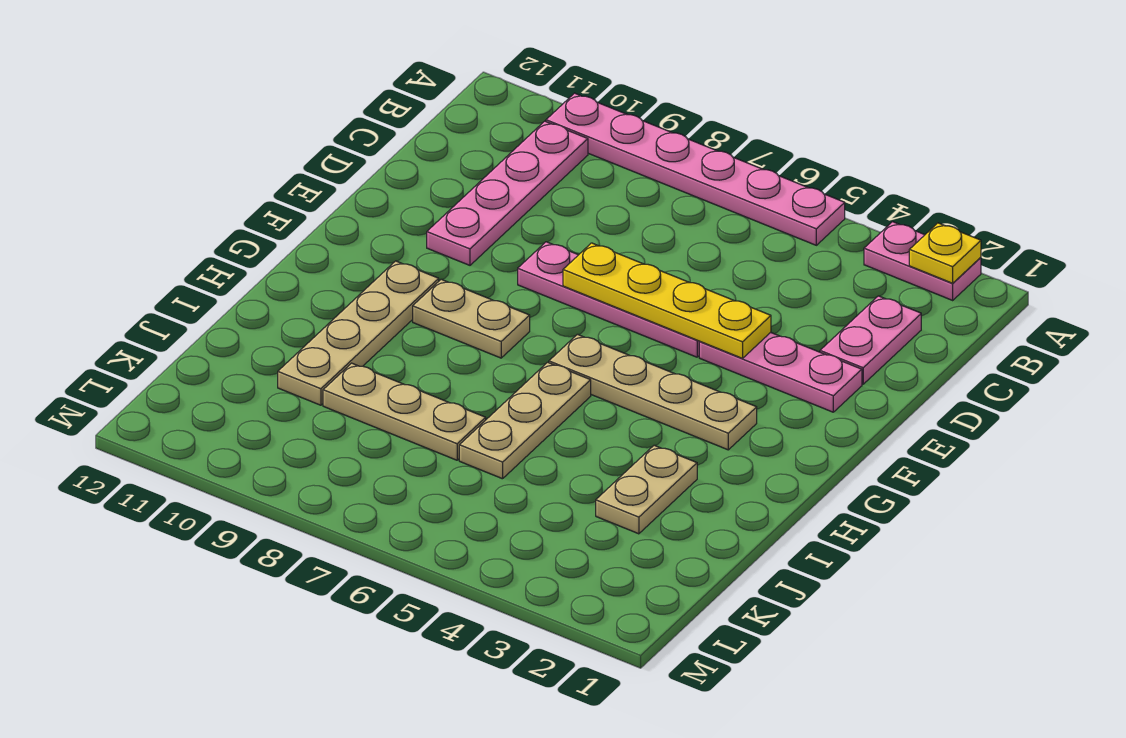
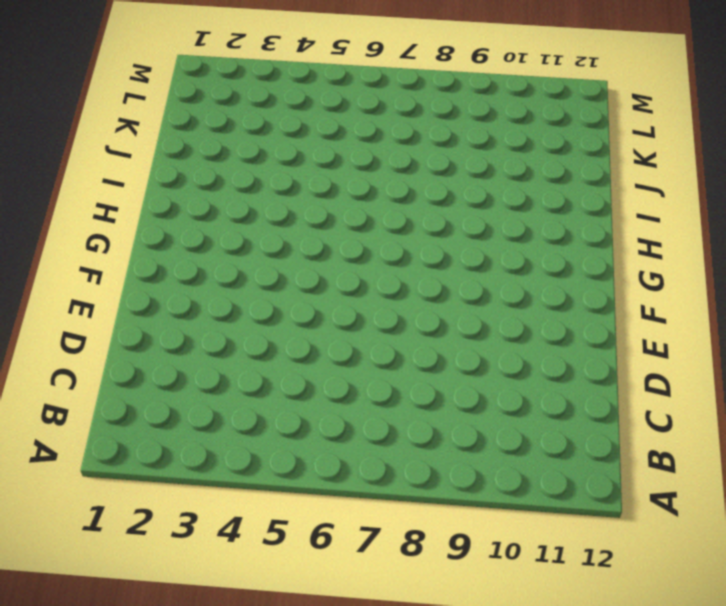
none -> pink plate A2:A3 level 1
none -> pink plate A5:A10 level 1
none -> pink plate B10:E10 level 1

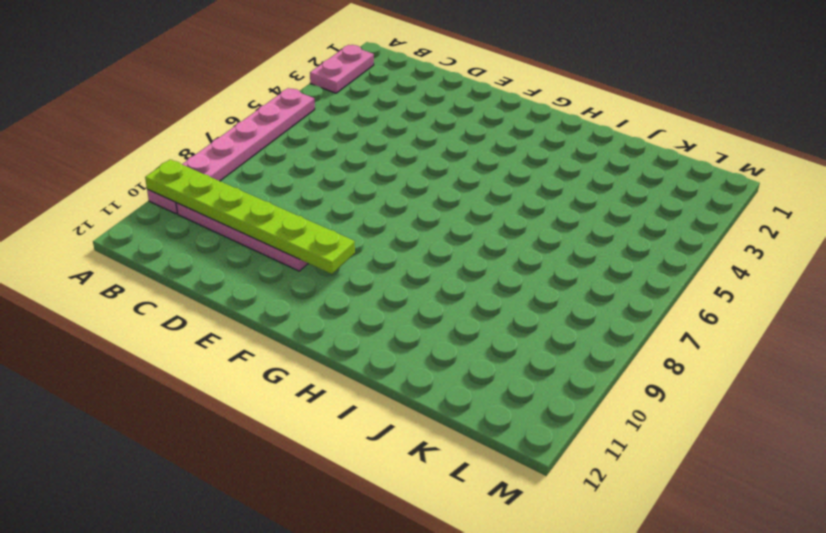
lime plate A10:F10 level 2 -> none
none -> pink plate C2:D2 level 1
none -> pink plate E2:E4 level 1
none -> pink plate E5:E8 level 1

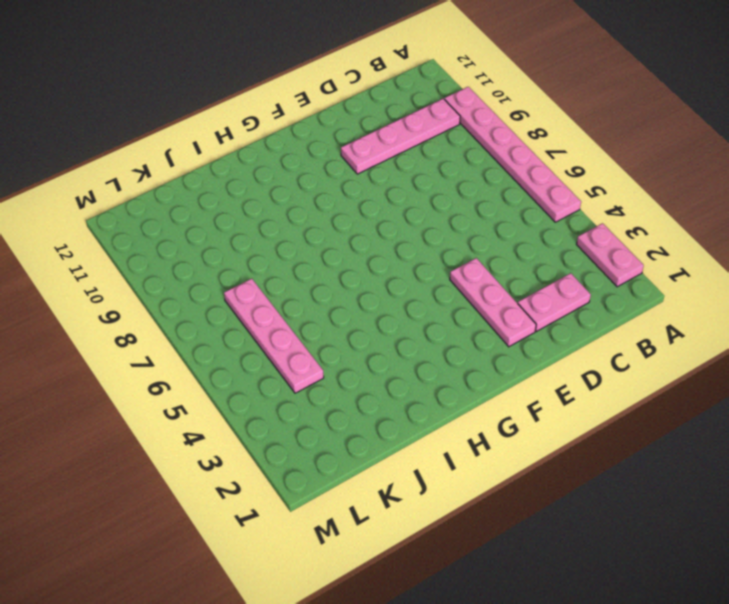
pink plate K4:K7 level 1 -> pink plate E5:E8 level 1
none -> tan plate G3:G6 level 1
none -> tan plate G8:G9 level 1
none -> tan plate G10:J10 level 1

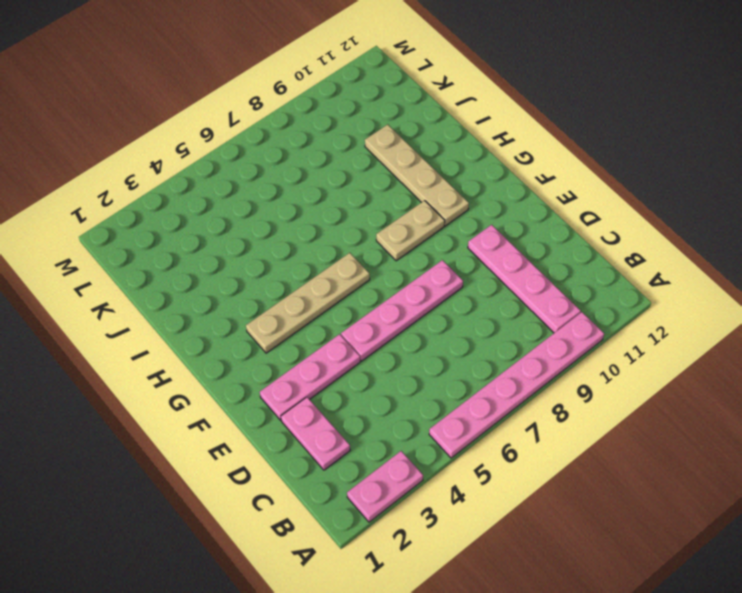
none -> tan plate H6:J6 level 1
none -> tan plate I3:J3 level 1
none -> tan plate J7:J9 level 1

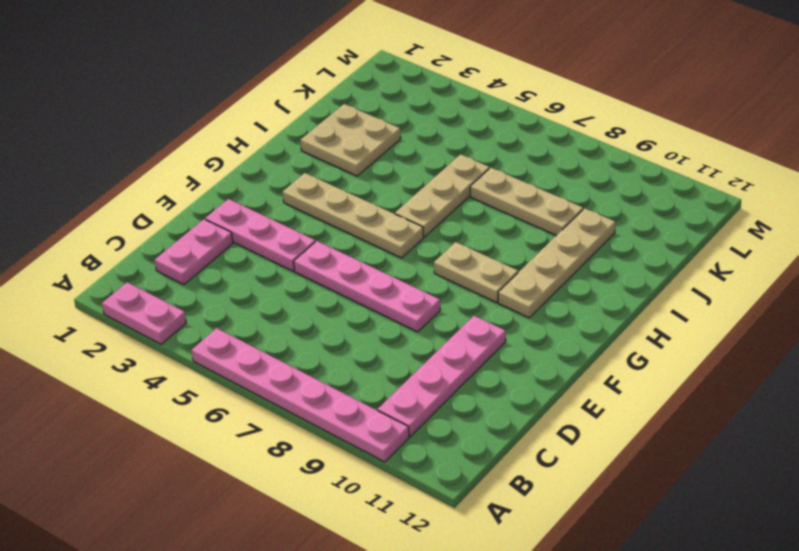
tan plate I2:J3 level 1 -> tan plate I3:J3 level 1
none -> yellow plate A2 level 2
none -> yellow plate E4:E7 level 2

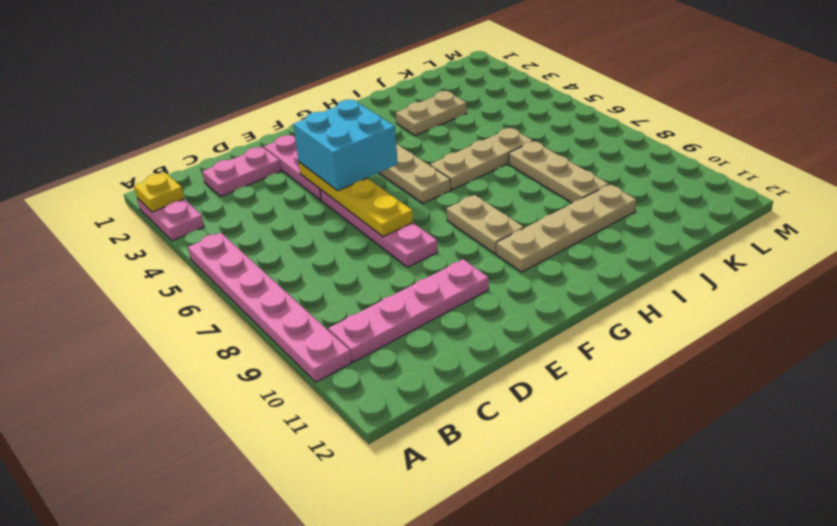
cyan brick E4:F5 level 3 -> none

